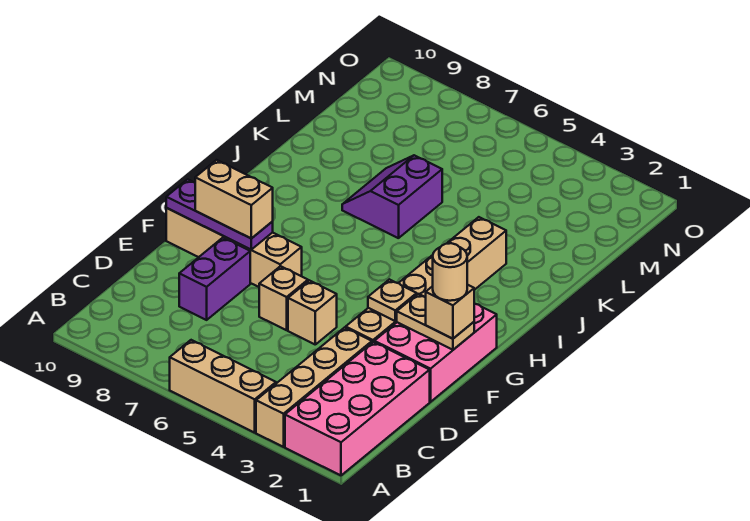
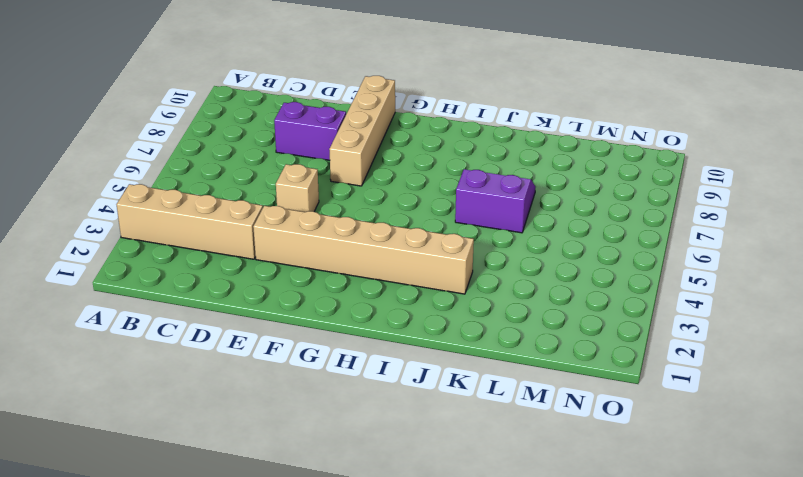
none -> pink brick A1:D2 level 1
none -> tan brick A4:A6 level 1
none -> pink brick E1:G2 level 1

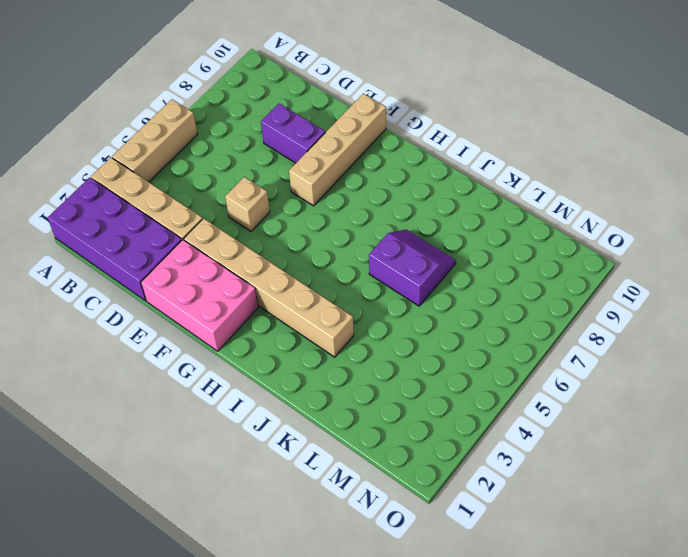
purple brick A1:D2 level 1 -> pink brick A1:D2 level 1
none -> tan brick E6 level 1
none -> tan plate F1:F2 level 2
none -> tan plate F3 level 2

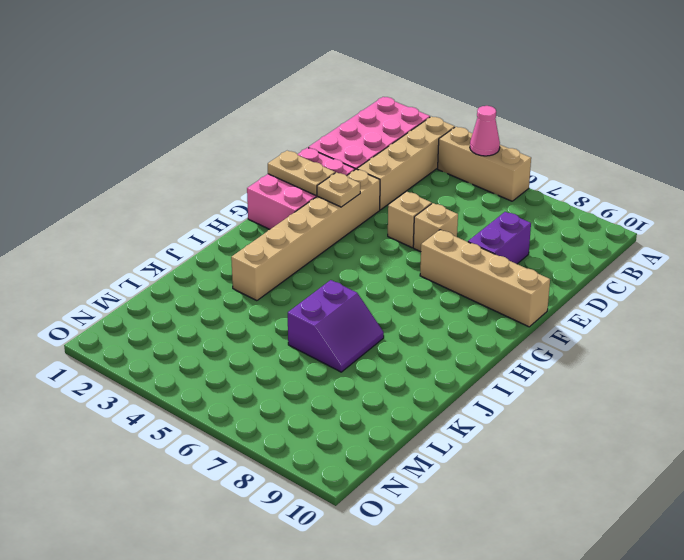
pink cone A5 level 2 -> none
none -> purple plate F8:F10 level 2
none -> tan brick F1 level 3
none -> tan brick F8:F9 level 3

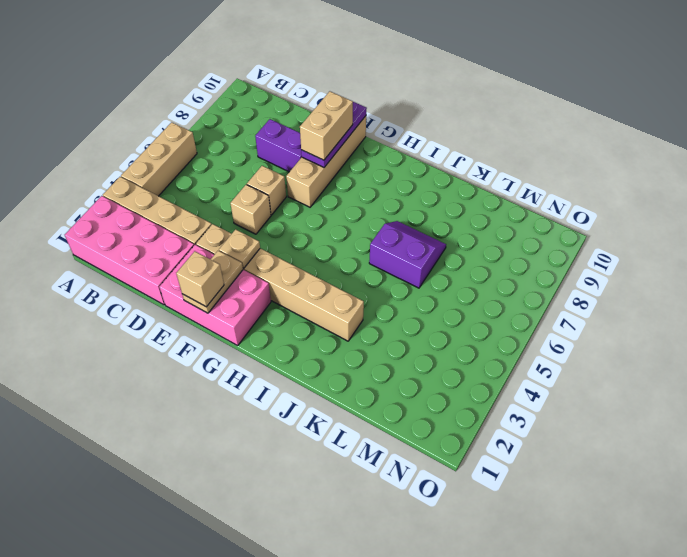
none -> tan round brick F1 level 4

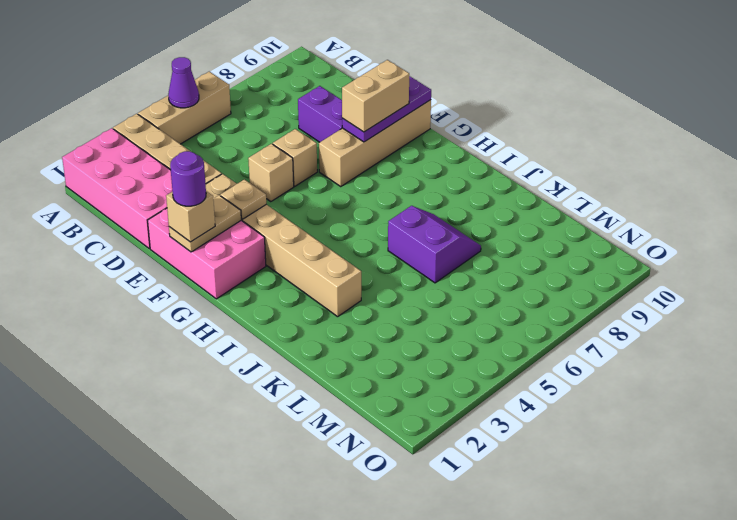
purple cone A5 level 2 -> none
purple round brick F1 level 4 -> tan round brick F1 level 4

